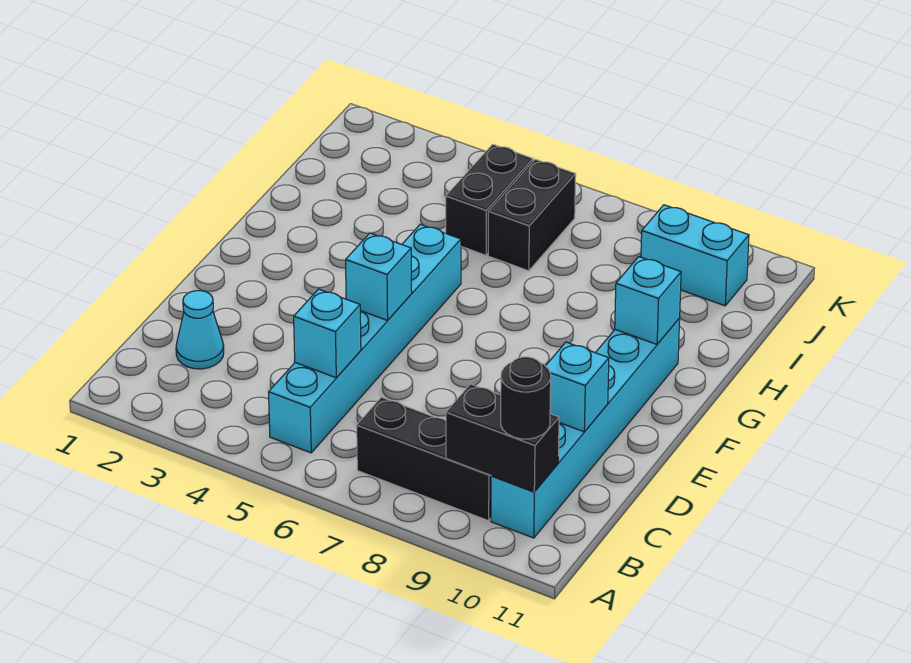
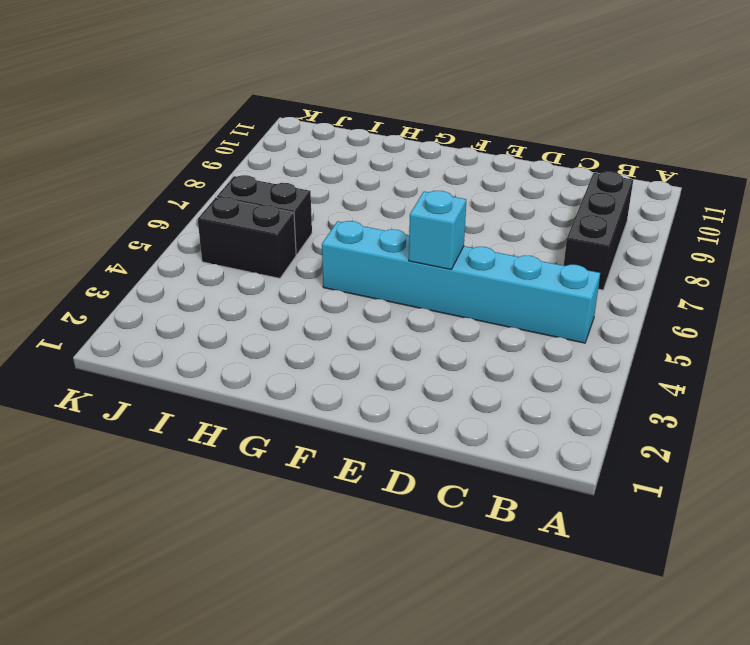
none -> cyan brick B10:G10 level 1
none -> cyan cone C2 level 1
none -> cyan brick J9:J10 level 1

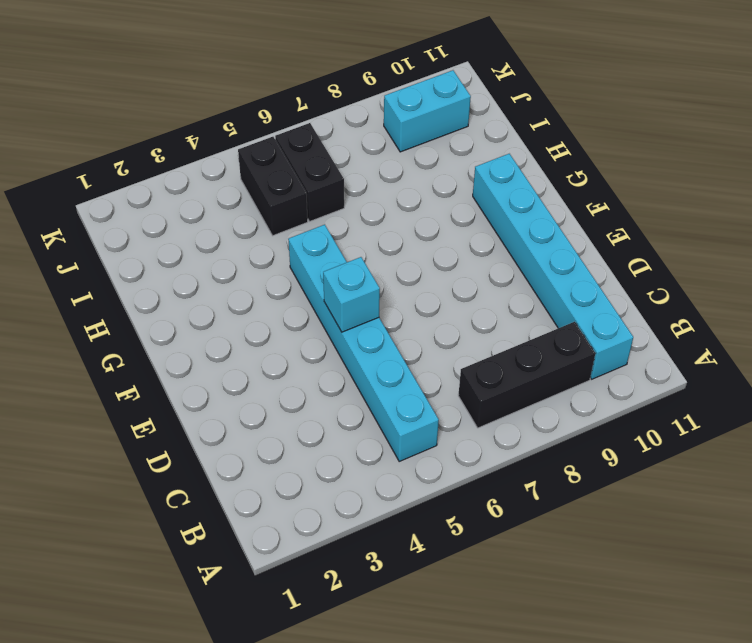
none -> cyan cone C2 level 1
none -> black brick B9:B10 level 2
none -> cyan brick C5 level 2

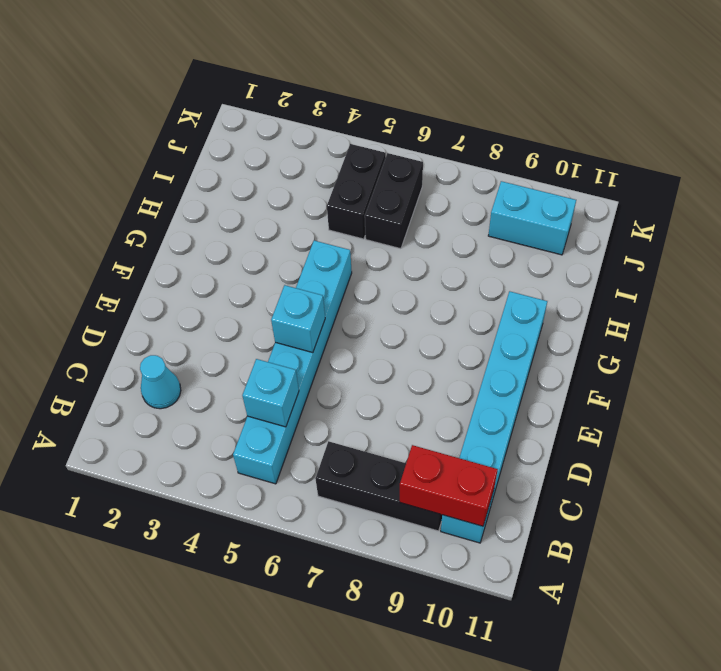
red brick B9:B10 level 2 -> black brick B9:B10 level 2
none -> cyan brick D10 level 2
none -> cyan brick G10 level 2
none -> black round brick B10 level 3

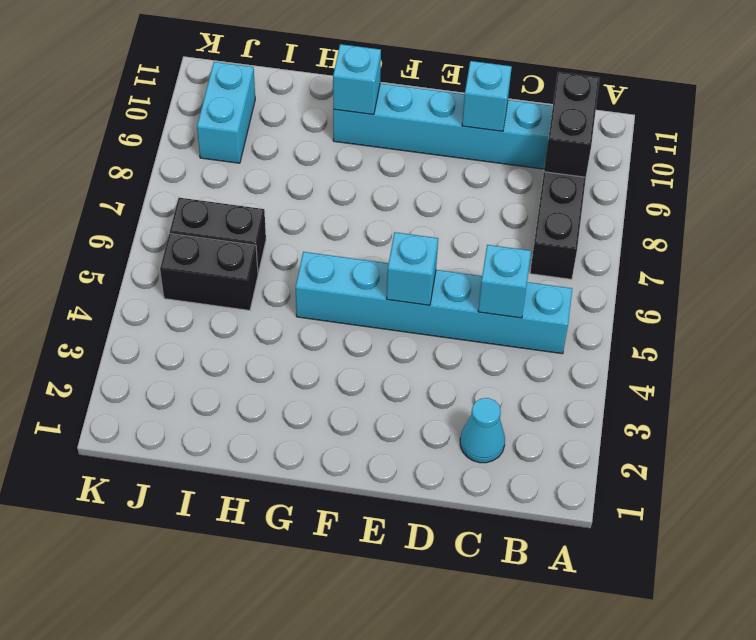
none -> black round brick B10 level 3

